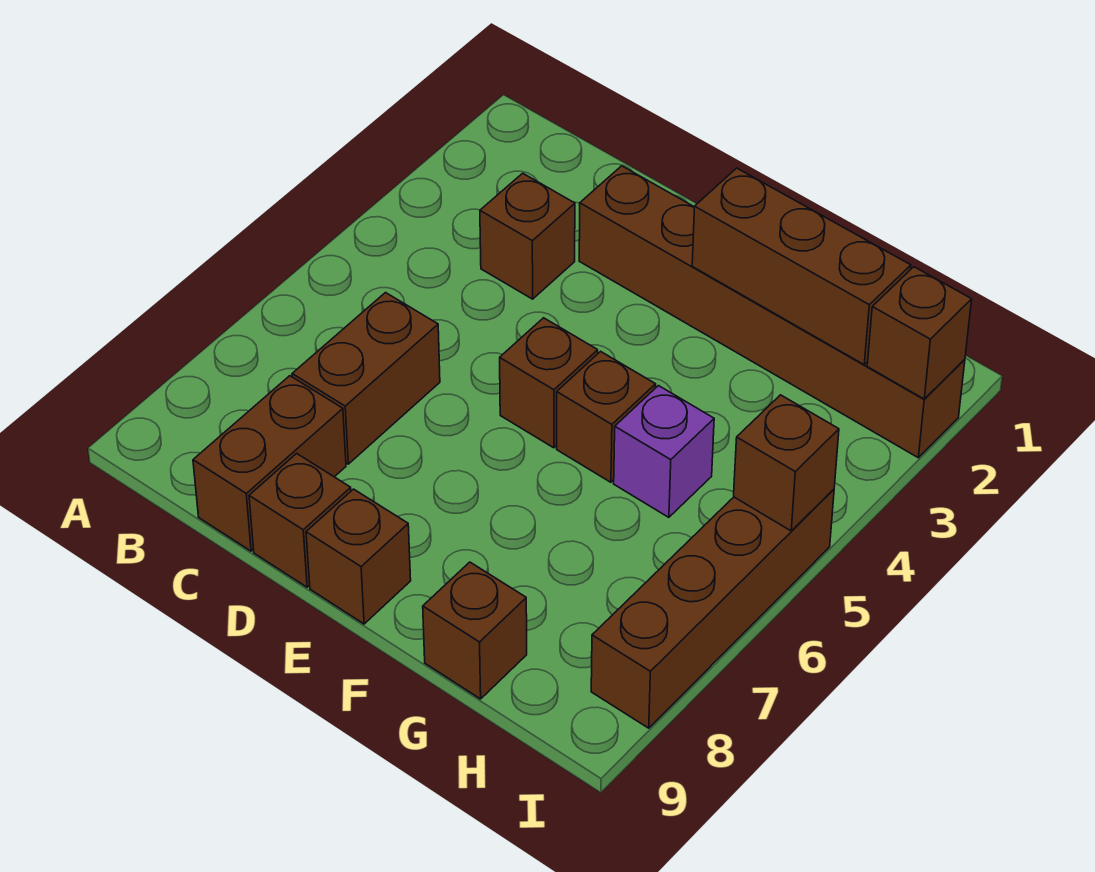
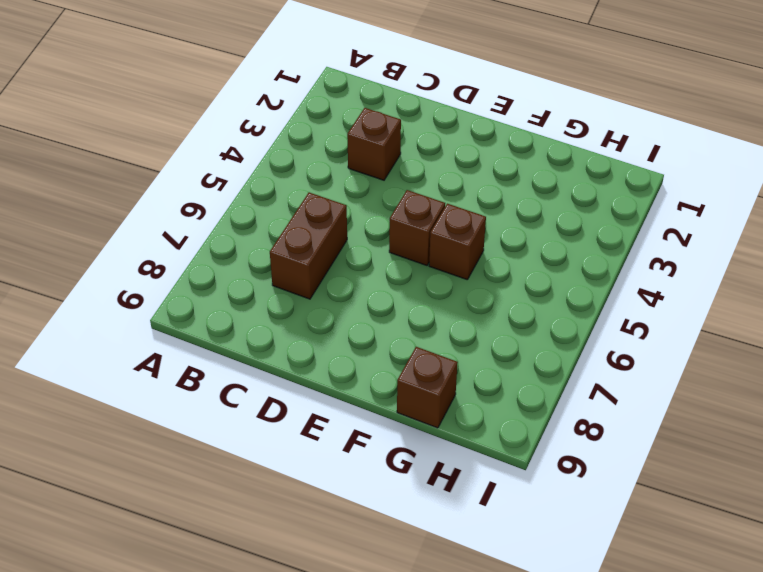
none -> brown brick C8:C9 level 1
none -> brown brick D2:I2 level 1
none -> brown brick D9 level 1

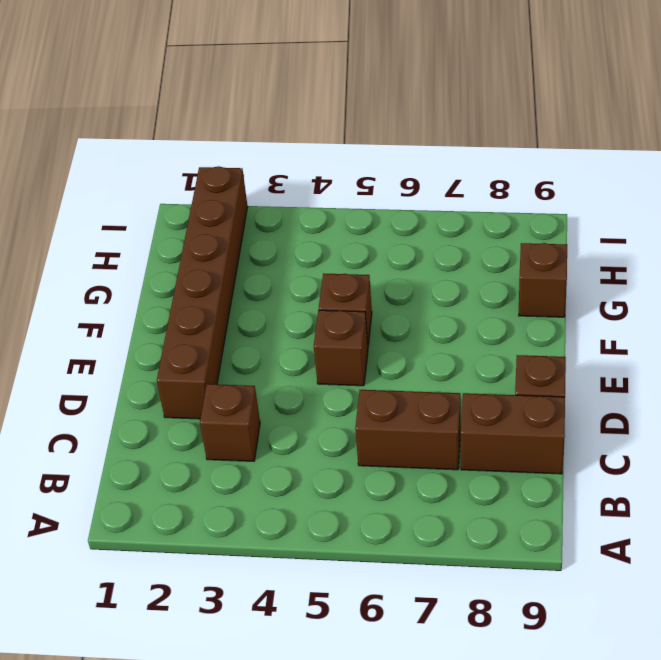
none -> brown brick E9 level 1
none -> purple brick G5 level 1
none -> brown brick I5:I8 level 1

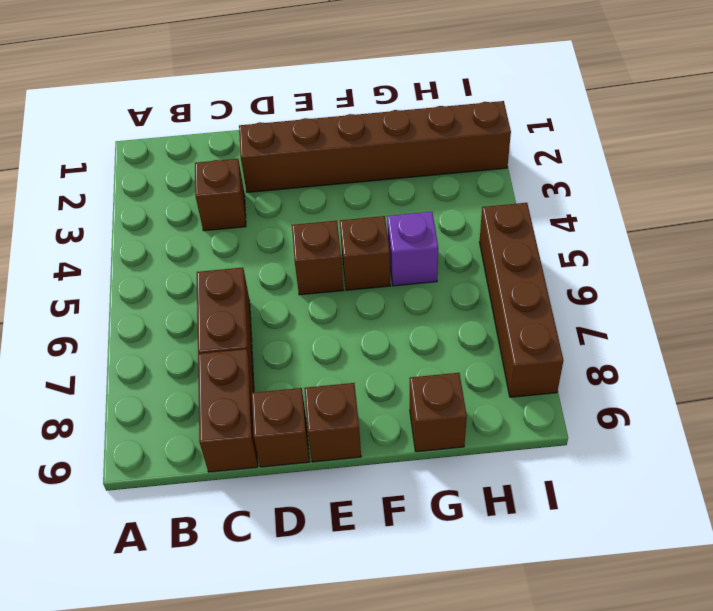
none -> brown brick F2:H2 level 2
none -> brown brick I2 level 2
none -> brown brick I5 level 2

